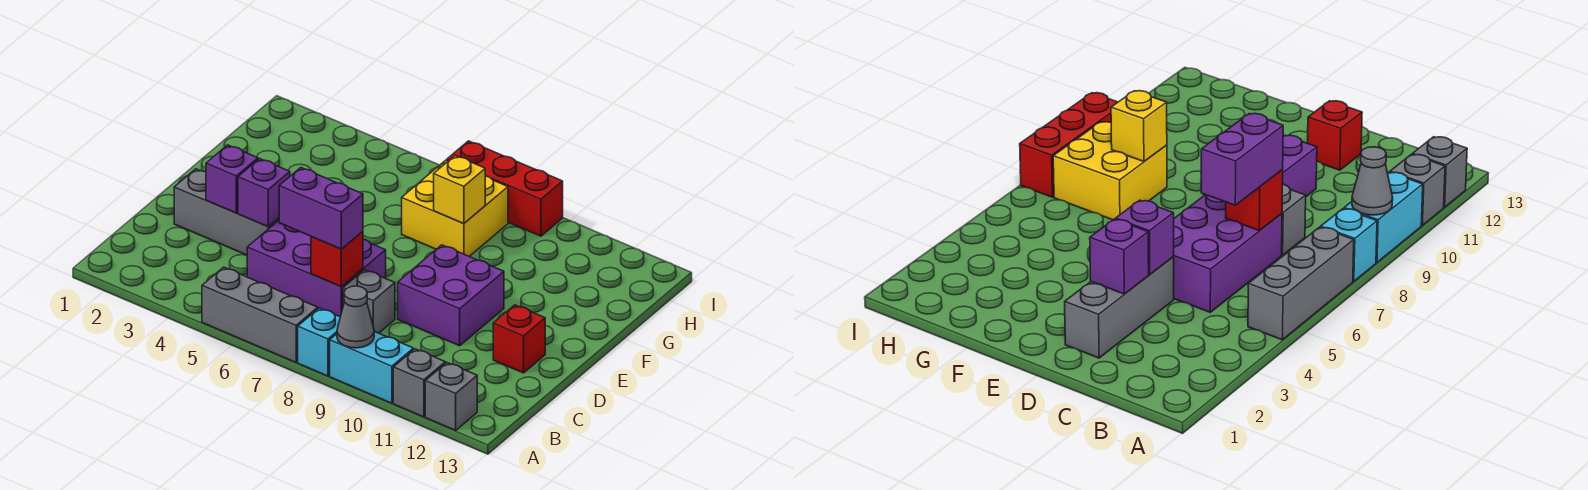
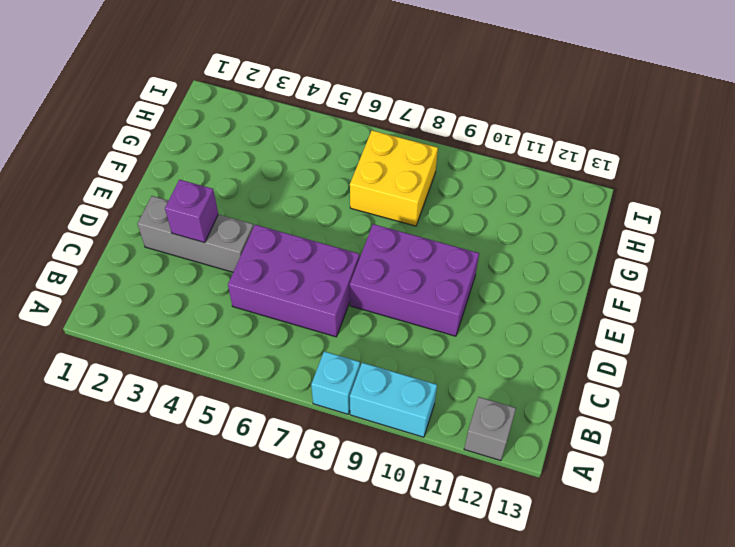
purple brick D8:E10 level 1 -> purple brick D9:E10 level 1
none -> grey brick A5:A7 level 1
none -> grey brick A11 level 1
none -> grey brick C8 level 1

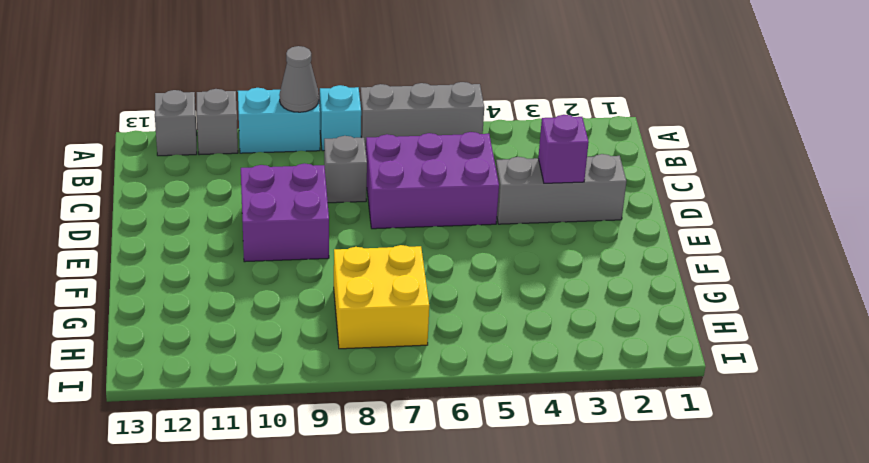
none -> red brick D12 level 1
none -> red brick I7:I9 level 1
none -> red brick C7 level 2

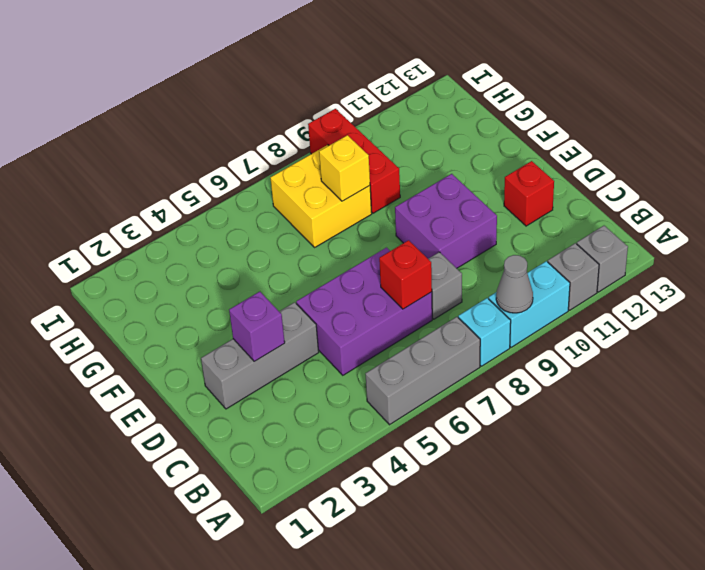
red brick G9:I9 level 1 -> red brick I7:I9 level 1
none -> purple brick D4 level 2
none -> purple brick C6:C7 level 3

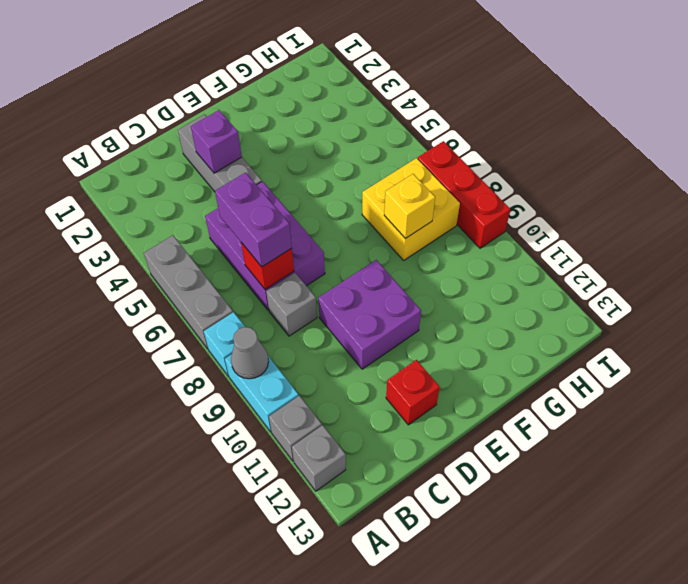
none -> purple brick D4 level 2

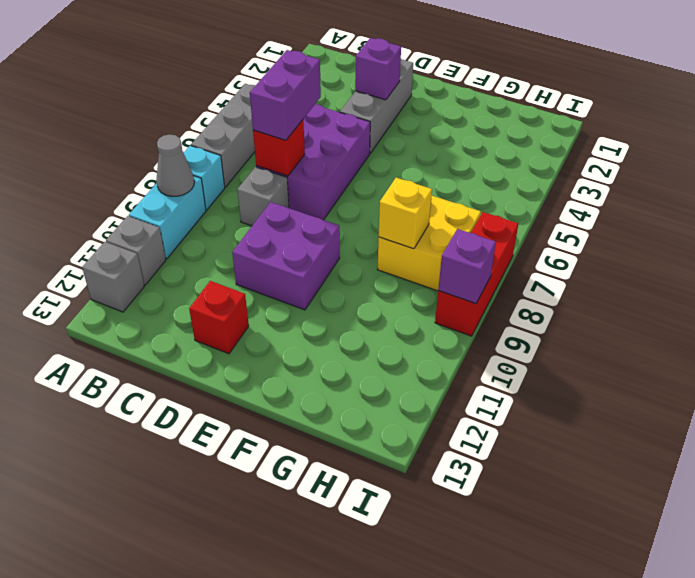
purple brick I9 level 2 -> purple brick D4 level 2

